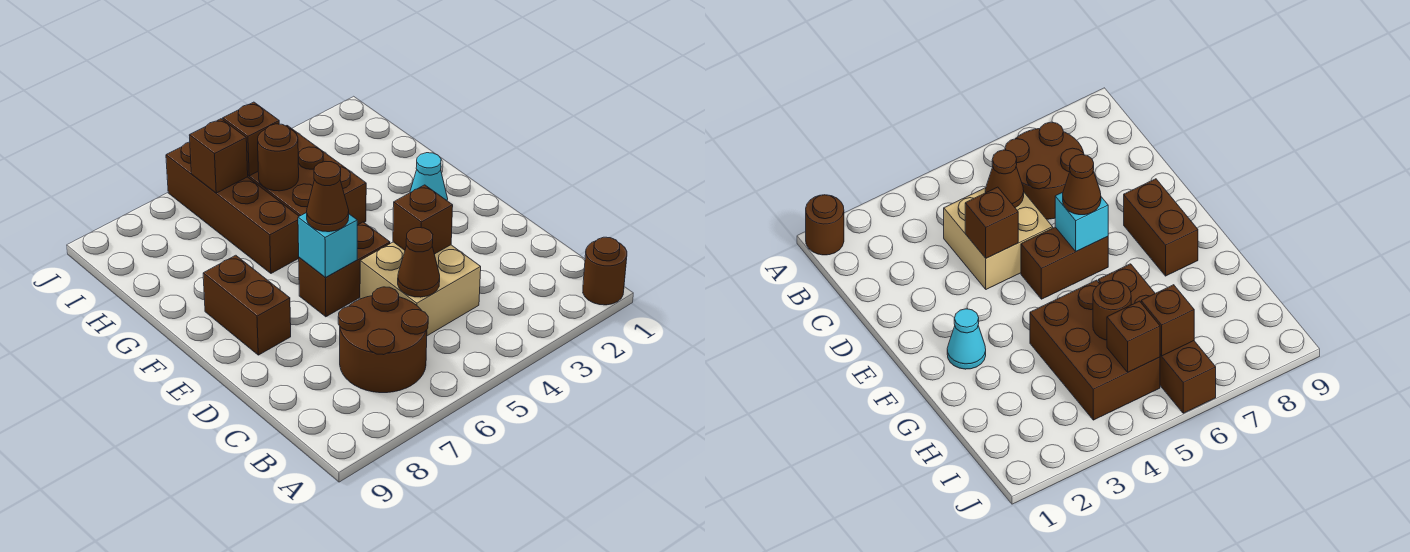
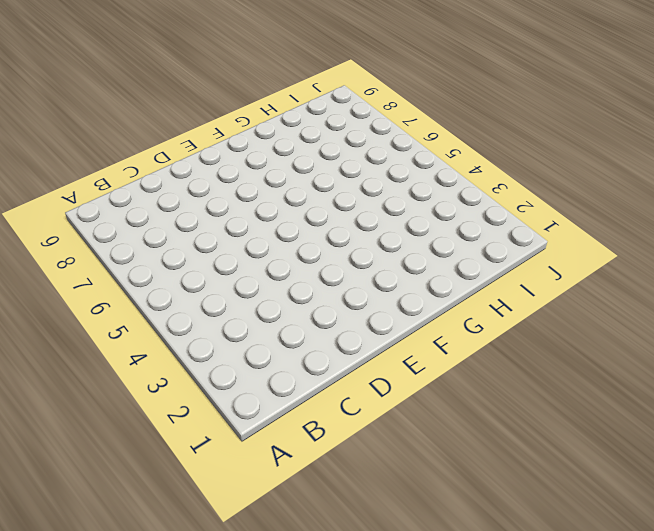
none -> brown round brick A1 level 1
none -> brown round brick B6:C7 level 1
none -> tan brick C4:D5 level 1

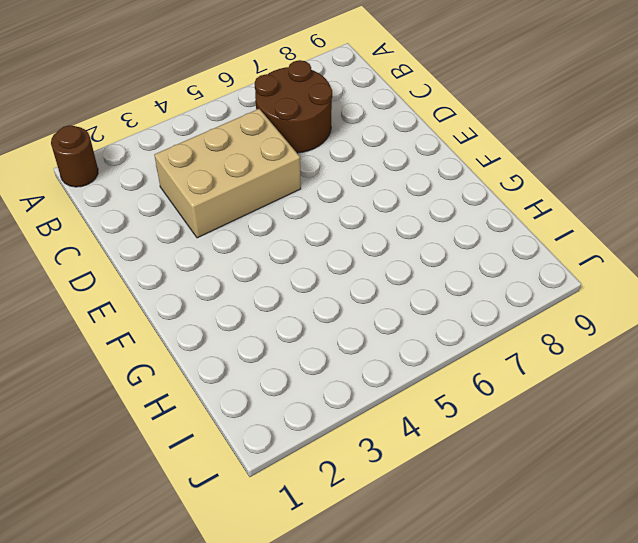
tan brick C3:D5 level 1 -> tan brick C4:D5 level 1
none -> brown brick E5:E6 level 1
none -> brown brick E8:F8 level 1
none -> cyan cone F2 level 1

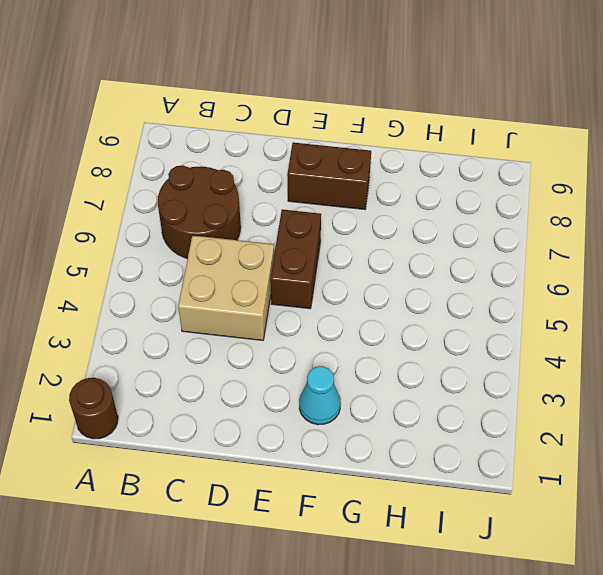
none -> brown brick G4:I5 level 1
none -> brown brick G6:J6 level 1
none -> brown cone C5 level 2

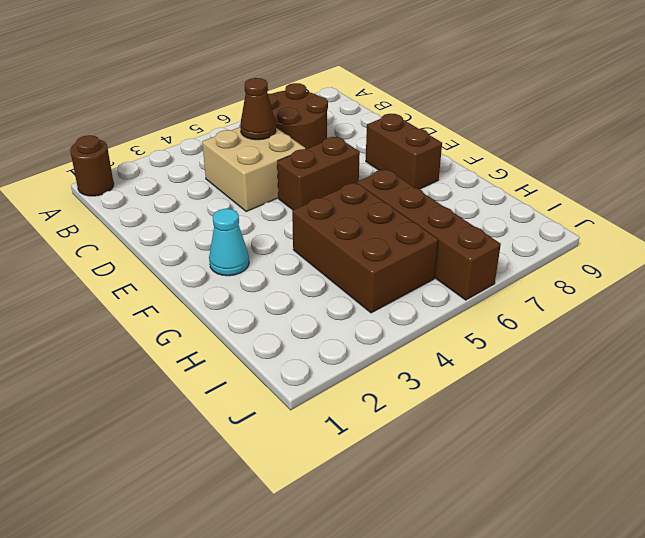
none -> brown brick D4 level 2
none -> cyan brick E6 level 2
none -> brown round brick H5 level 2

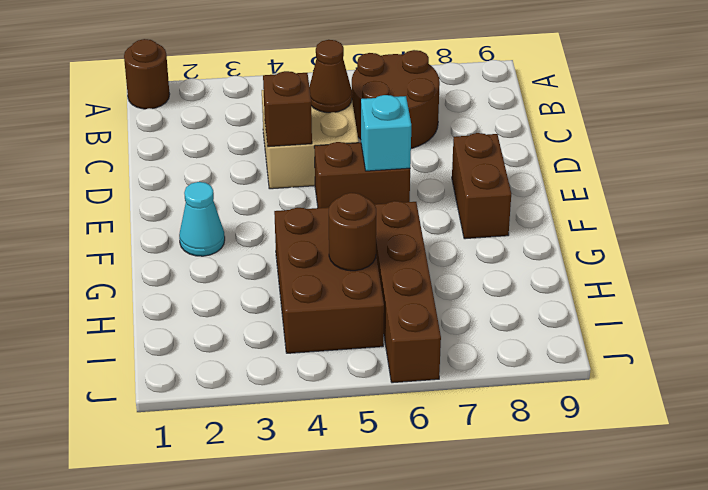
none -> brown brick I5 level 2
none -> brown brick I6 level 2
none -> brown cone E6 level 3

